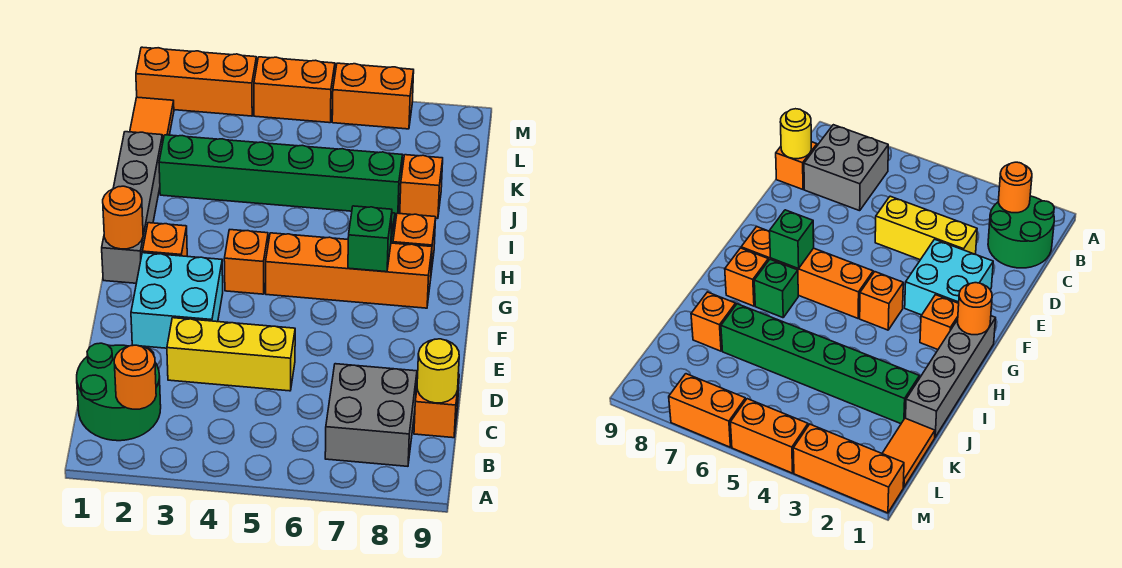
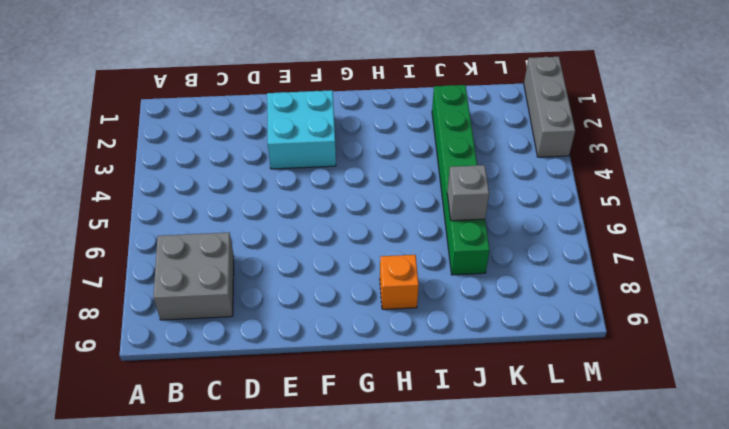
grey brick J6 level 2 -> none
grey brick M1:M3 level 1 -> orange brick M1:M3 level 1
none -> green round brick B1:C2 level 1
none -> orange brick C9 level 1
none -> yellow brick D3:D5 level 1

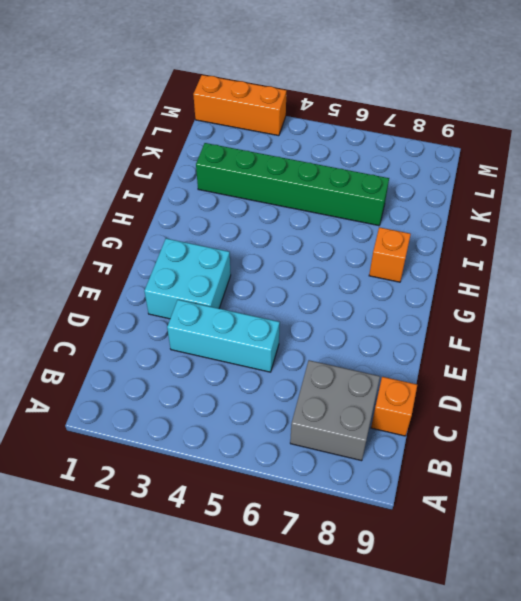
cyan brick D3:D5 level 1 -> yellow brick D3:D5 level 1
none -> green round brick B1:C2 level 1
none -> grey brick G1:J1 level 1
none -> orange brick G2 level 1

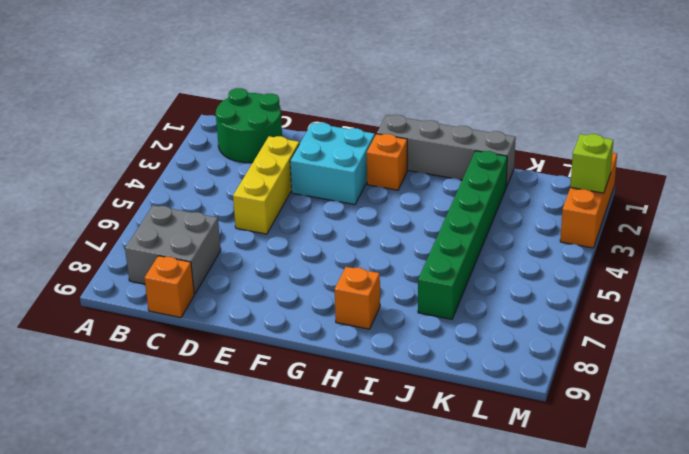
lime brick M2 level 2 -> none
none -> orange brick G4 level 1
none -> orange brick G5:G8 level 1
none -> green brick H7 level 1

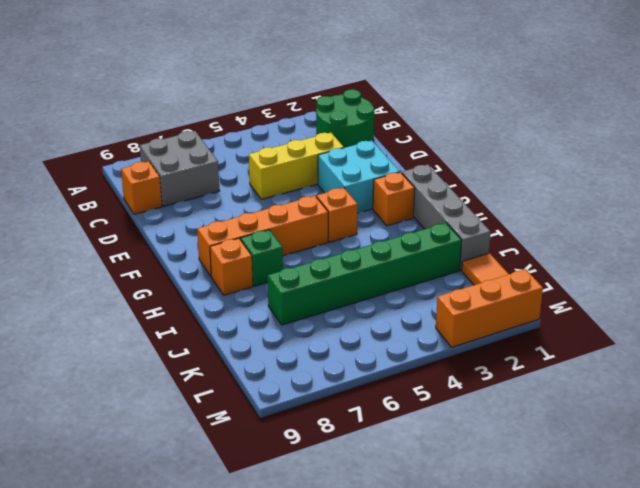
none -> orange brick J8 level 1
none -> orange brick M4:M5 level 1
none -> orange brick M6:M7 level 1

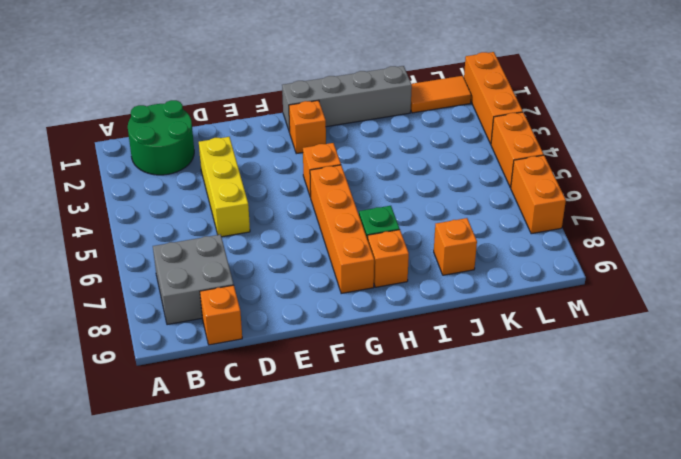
none -> cyan brick E2:F3 level 1
none -> green brick J2:J7 level 1
none -> orange round brick B2 level 2

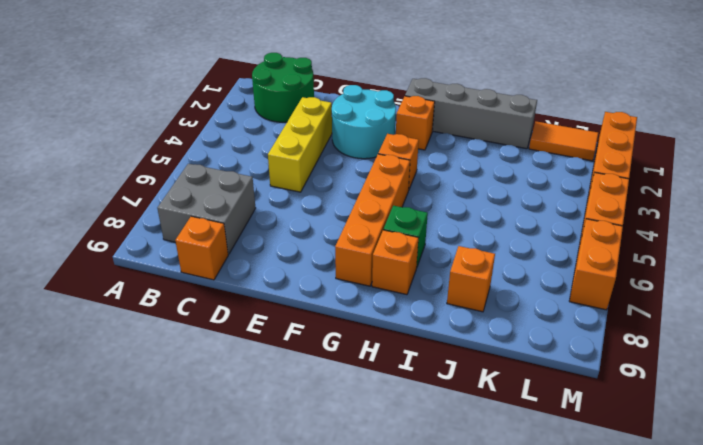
cyan round brick E2:F3 level 1 -> cyan brick E2:F3 level 1
none -> green brick J2:J7 level 1
none -> orange round brick B2 level 2
none -> yellow round brick C9 level 2

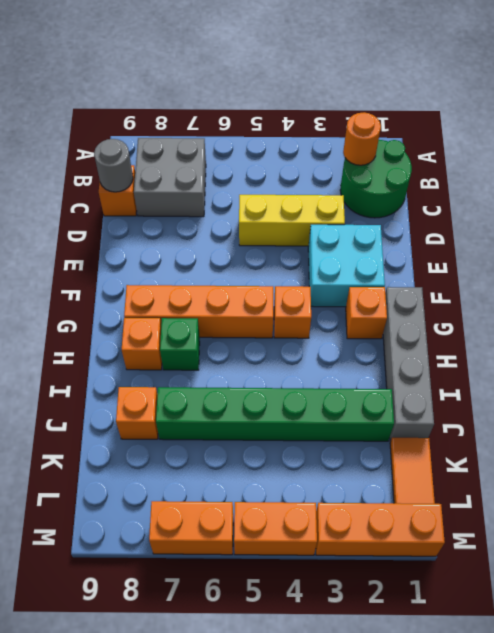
grey round brick C9 level 2 -> yellow round brick C9 level 2
none -> orange round brick G1 level 2
none -> green brick G7 level 2

